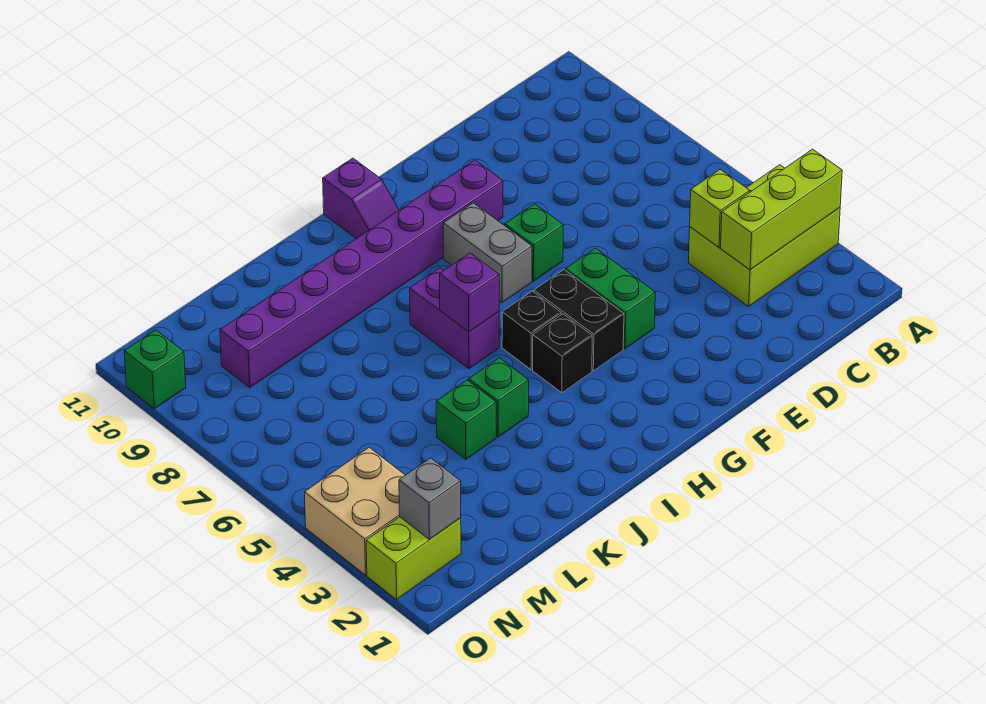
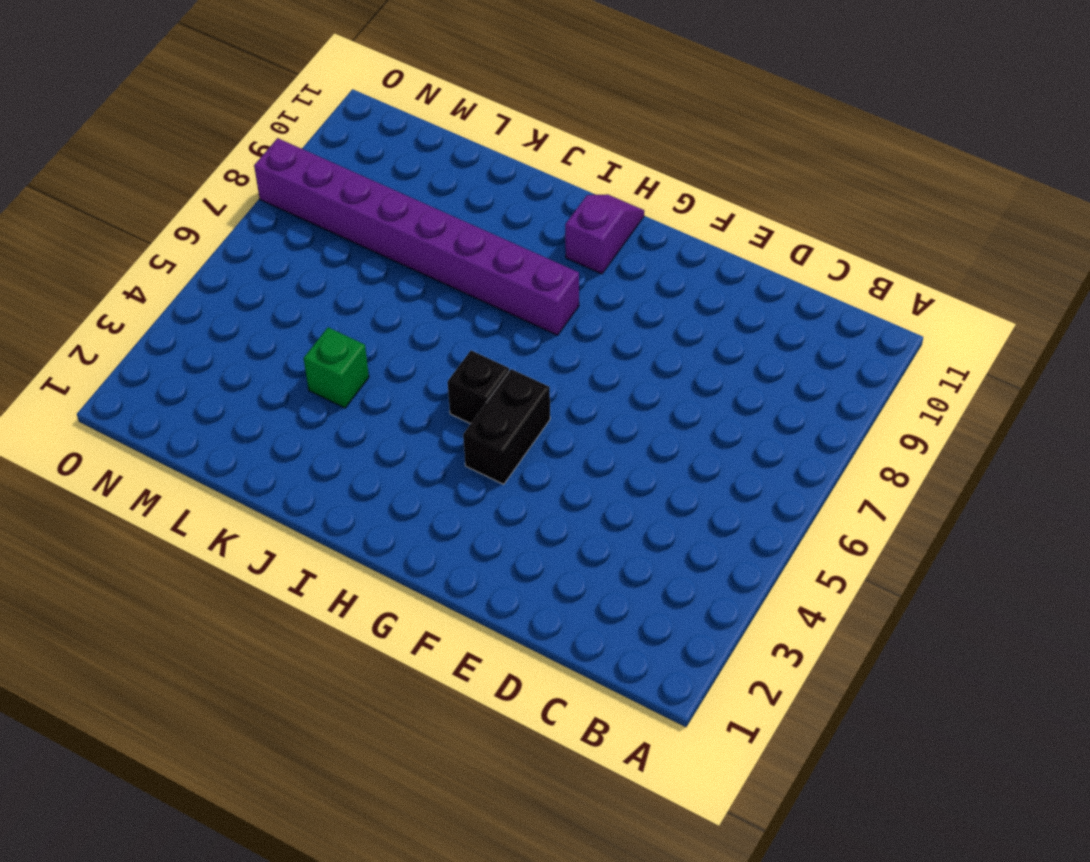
purple brick H8:O8 level 1 -> purple brick F9:M9 level 1
purple slope H10:H11 level 1 top 10 -> purple slope H10:H11 level 1 top 11
none -> lime brick A3:C4 level 1
none -> green brick F4:F5 level 1
none -> green brick F7 level 1

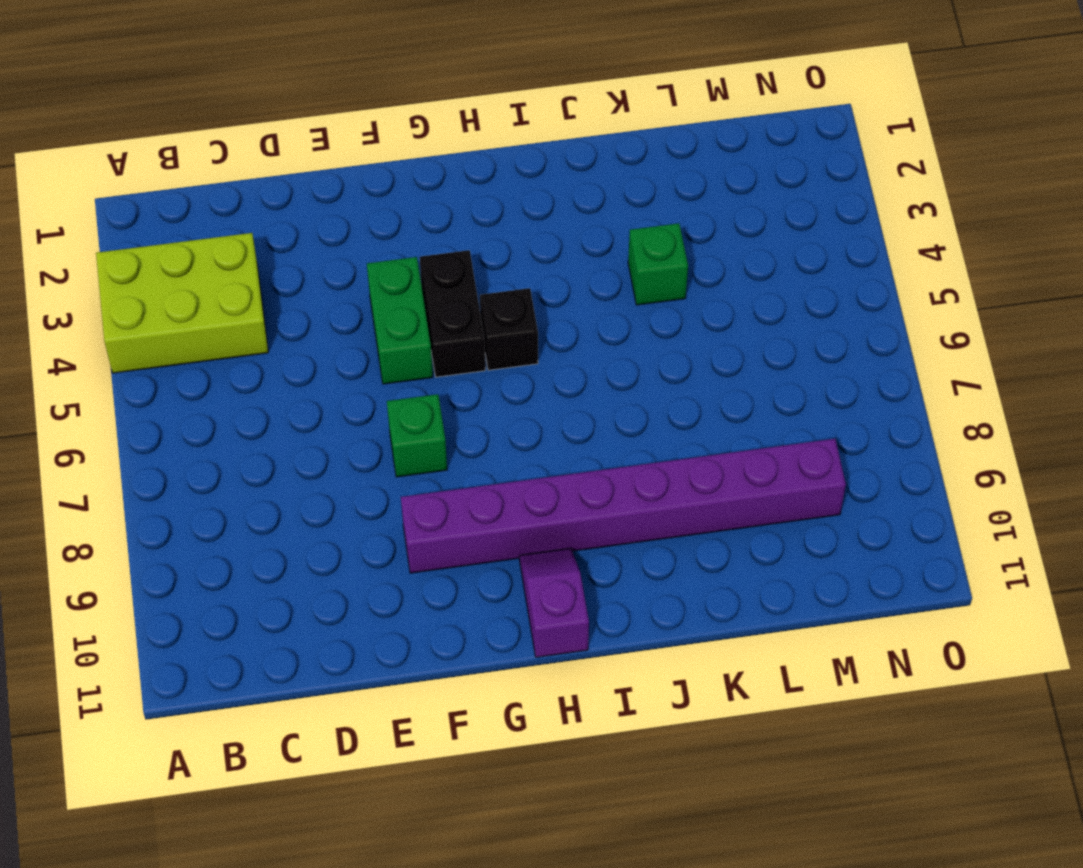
none -> grey brick G7:G8 level 1
none -> black brick H4 level 1
none -> purple brick I6:I7 level 1

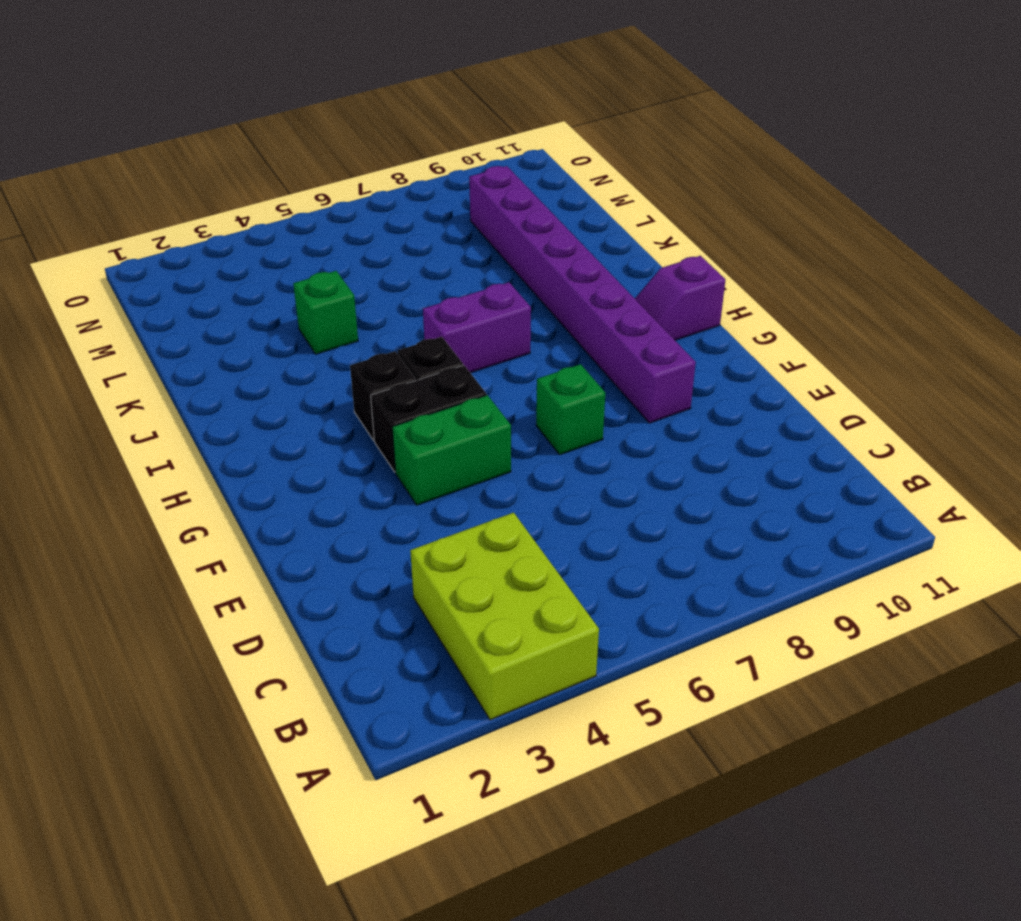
none -> grey brick G7:G8 level 1
none -> green brick J4 level 1
none -> lime brick N2:O2 level 1

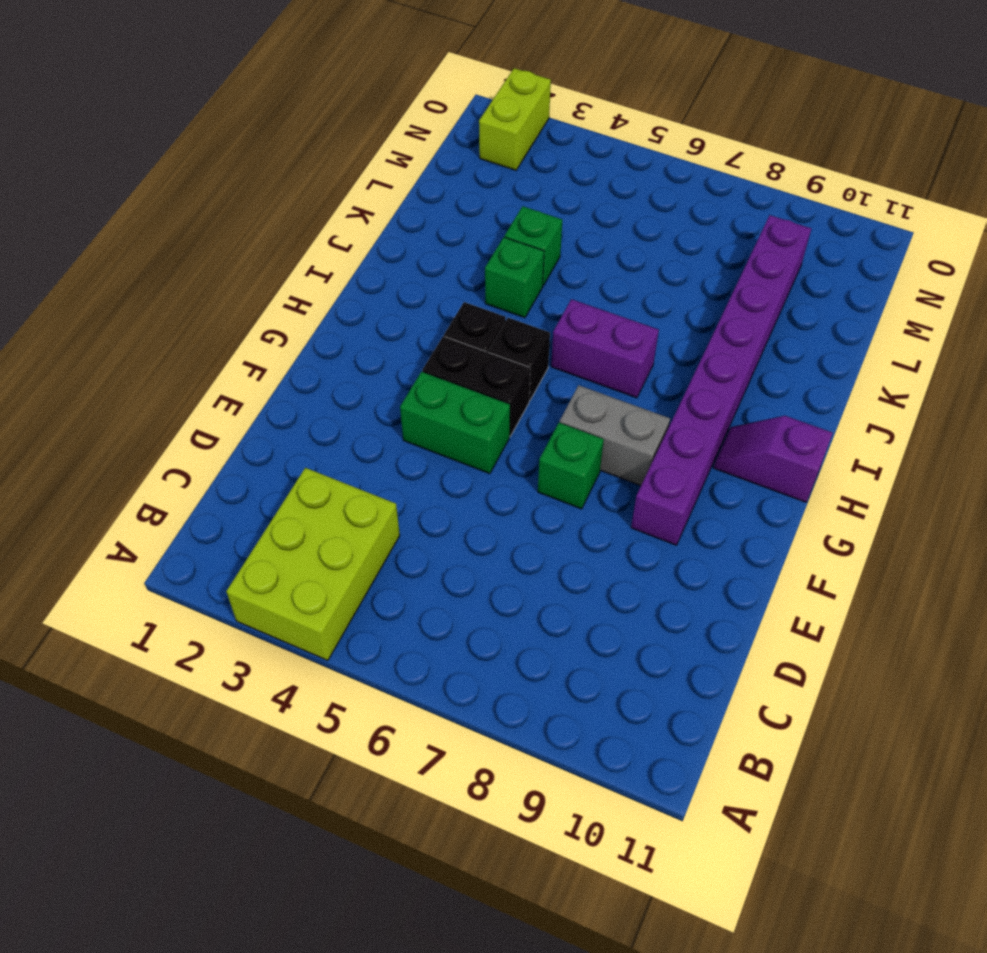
none -> tan brick N3:O4 level 1
none -> green brick O10 level 1
none -> lime brick A3:C3 level 2

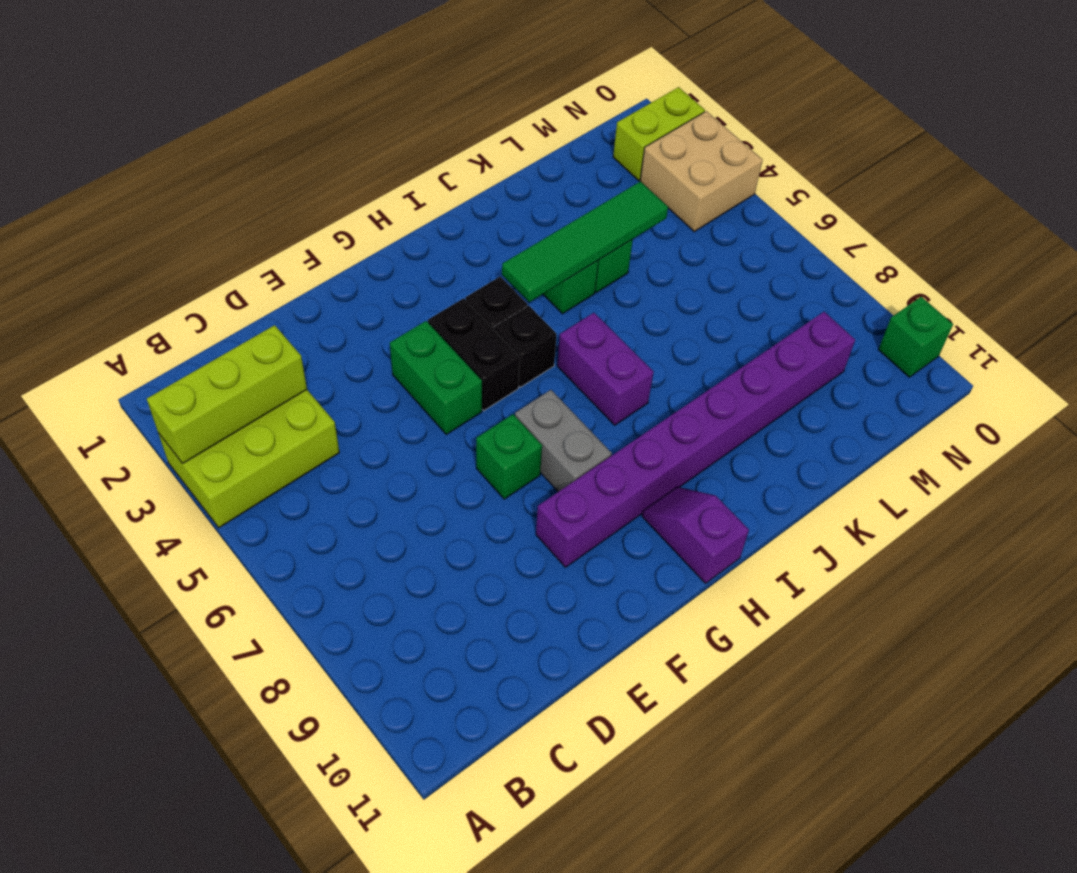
green tile I4:L4 level 2 -> none
none -> lime brick C4 level 2
none -> purple brick I6 level 2
none -> grey brick N2 level 2

